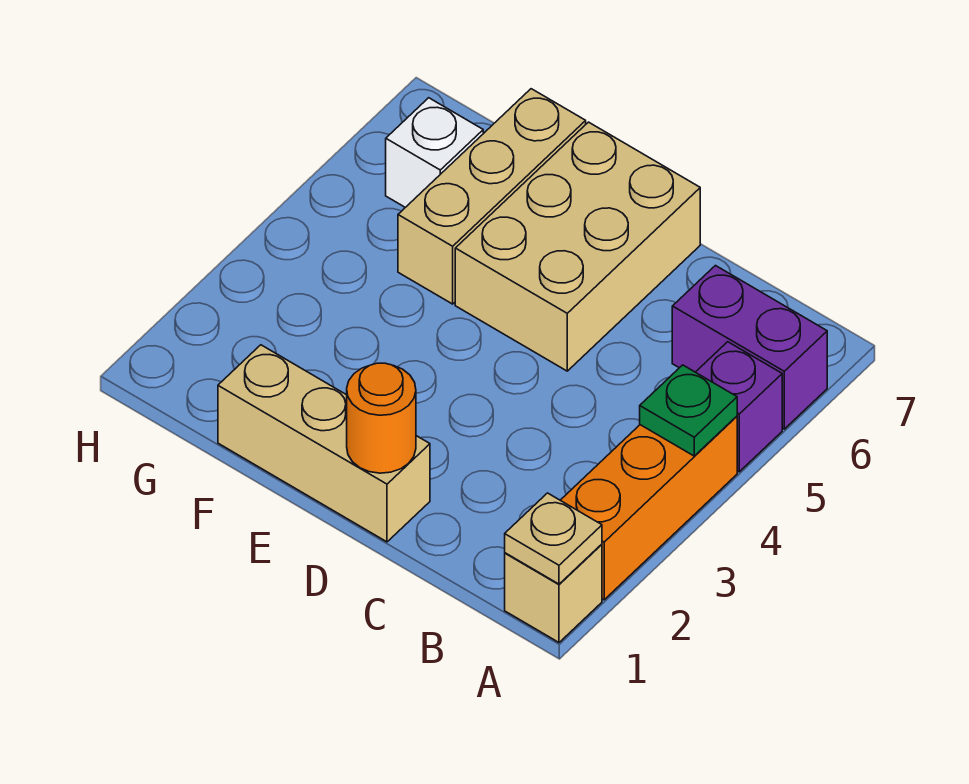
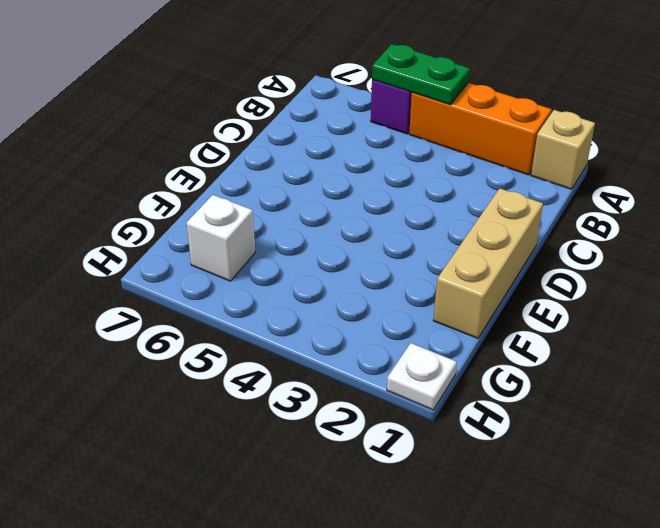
green plate A4:A5 level 2 -> green plate A4 level 2
white plate H1 level 1 -> none
none -> purple brick A6:B6 level 1
none -> tan brick D5:E7 level 1

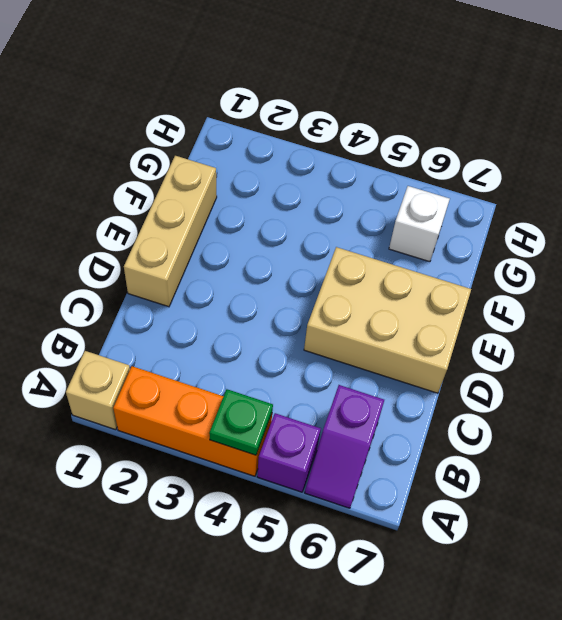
purple slope A6:B6 level 1 top B -> purple brick A6:B6 level 1
none -> tan brick F5:F7 level 1
none -> tan plate A1 level 2

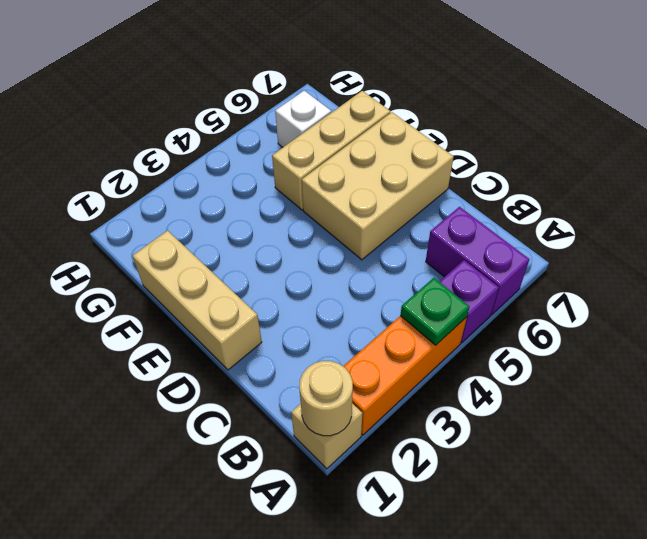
tan round brick A1 level 2 -> tan plate A1 level 2
none -> orange round brick D1 level 2

